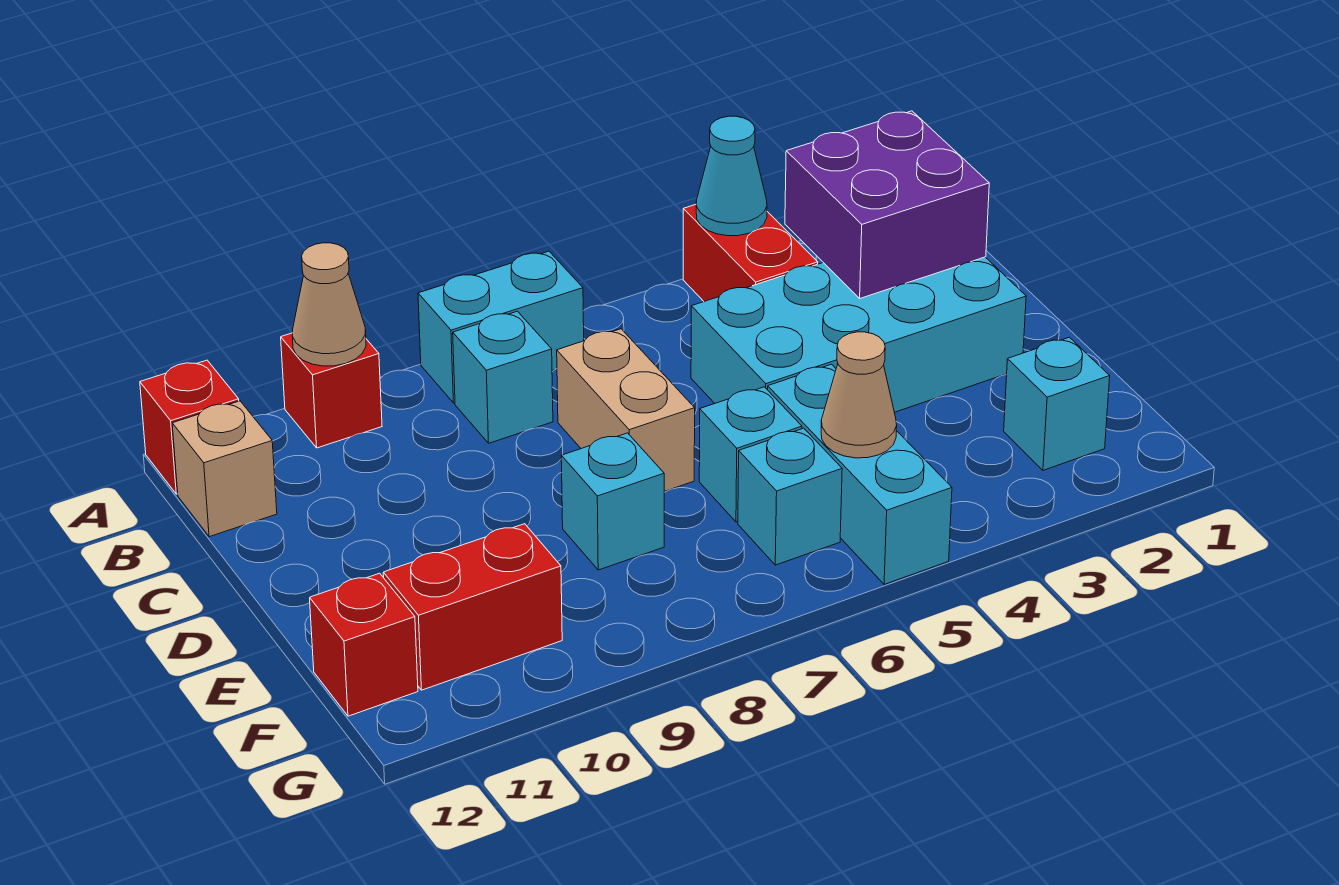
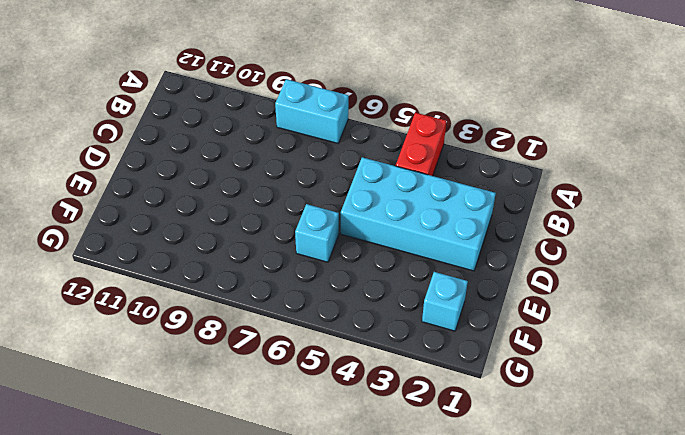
none -> red brick A10 level 1
none -> red brick A12 level 1
none -> cyan brick B8 level 1

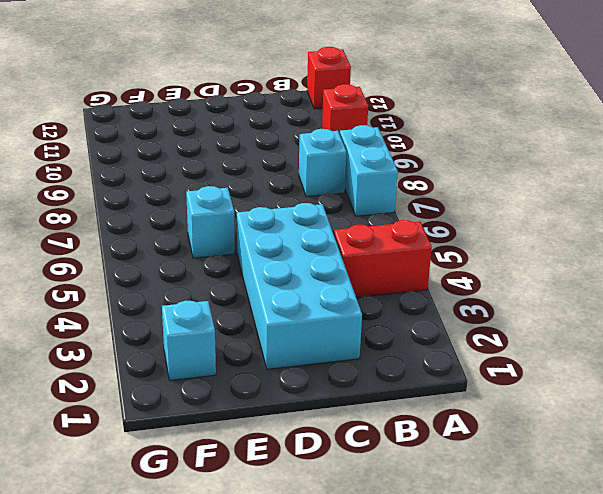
none -> tan brick B12 level 1
none -> tan brick C7:D7 level 1
none -> cyan brick E5:G5 level 1

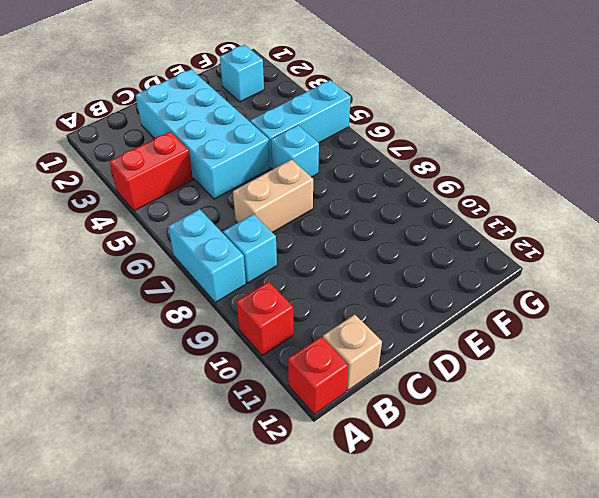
none -> cyan brick E8 level 1
none -> cyan brick F6 level 1
none -> red brick F10:F11 level 1

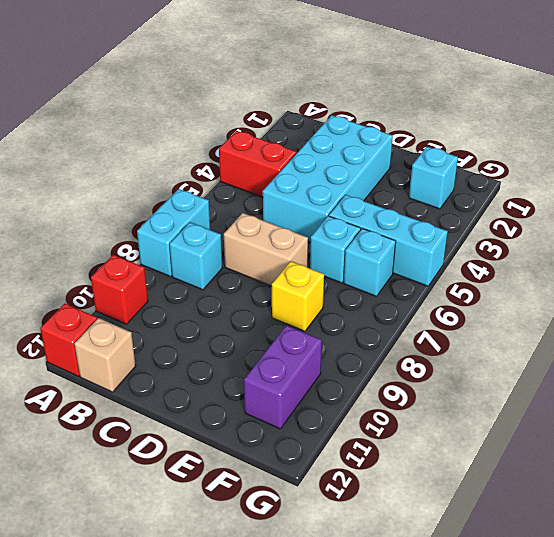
yellow brick E8 level 1 -> cyan brick E8 level 1
purple brick F10:F11 level 1 -> red brick F10:F11 level 1
none -> red brick F12 level 1
none -> cyan cone A4 level 2
none -> tan cone A10 level 2

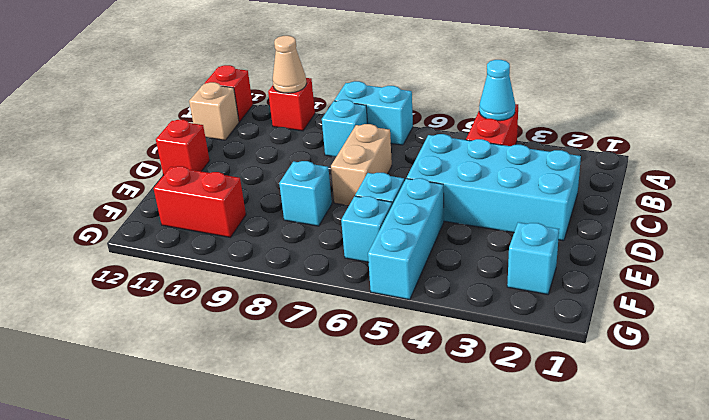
red brick D12 level 1 -> red brick F12 level 1
none -> purple brick B2:C3 level 2
none -> tan cone F5 level 2

